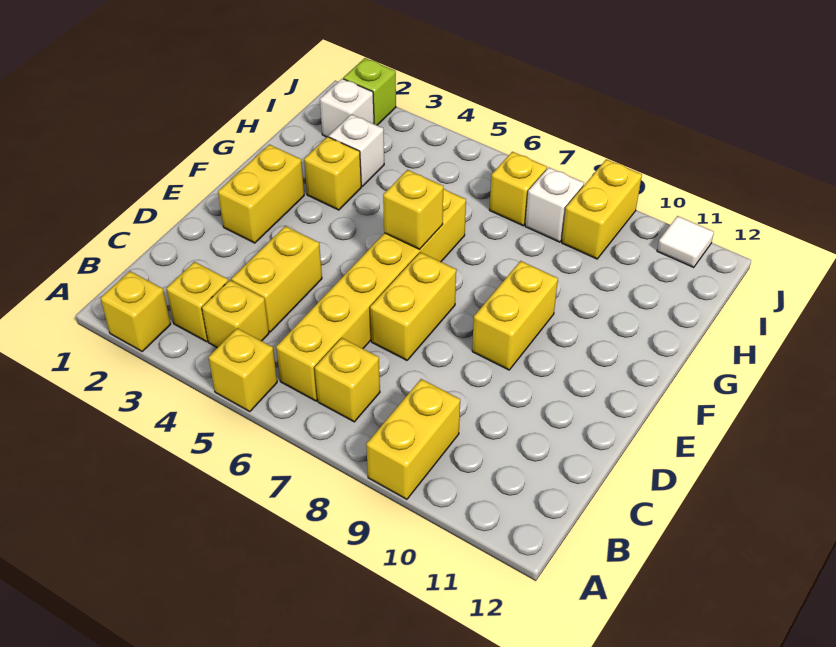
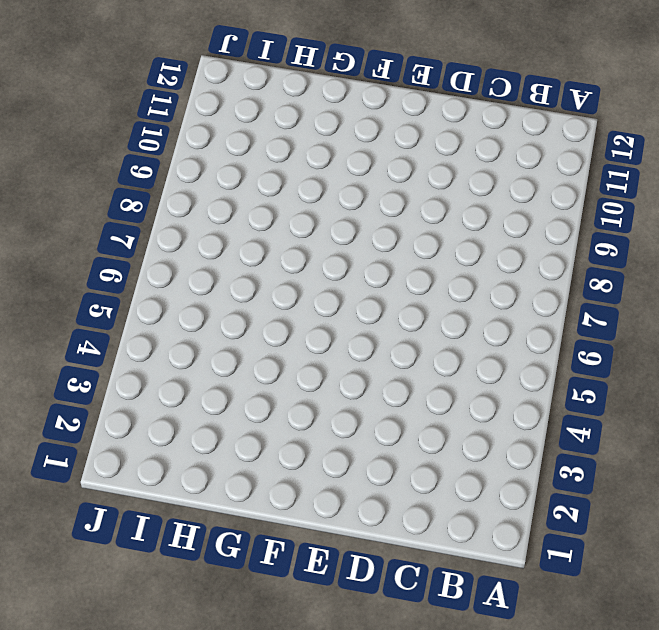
none -> yellow brick A2 level 1
none -> yellow brick A5 level 1
none -> yellow brick A9:B9 level 1

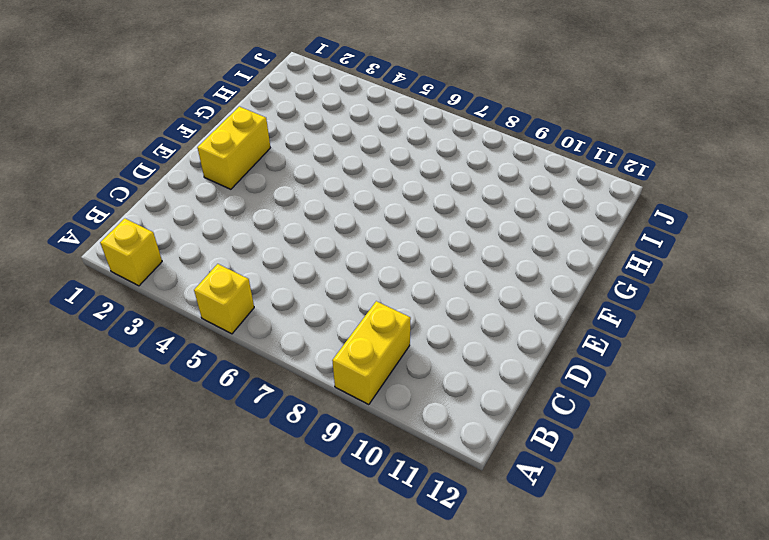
none -> yellow brick B3 level 1
none -> yellow brick B4 level 1
none -> yellow brick B6:G6 level 1

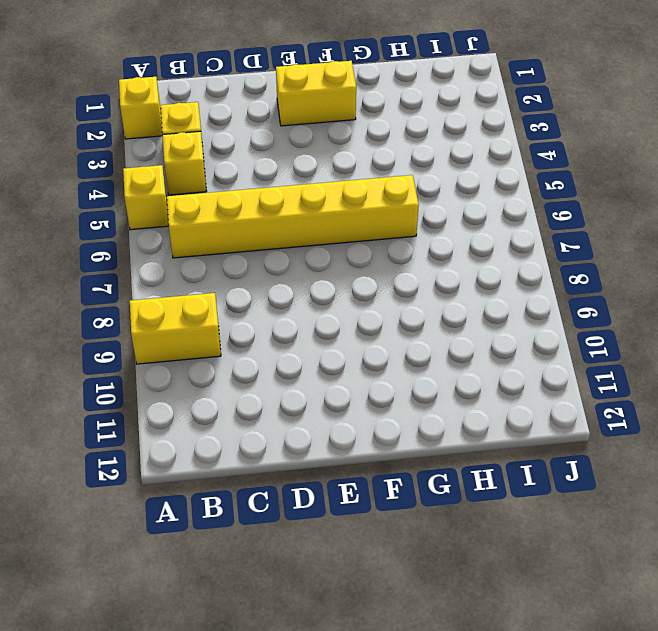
none -> yellow brick B7 level 1
none -> yellow brick C4:D4 level 1
none -> yellow brick D7:E7 level 1

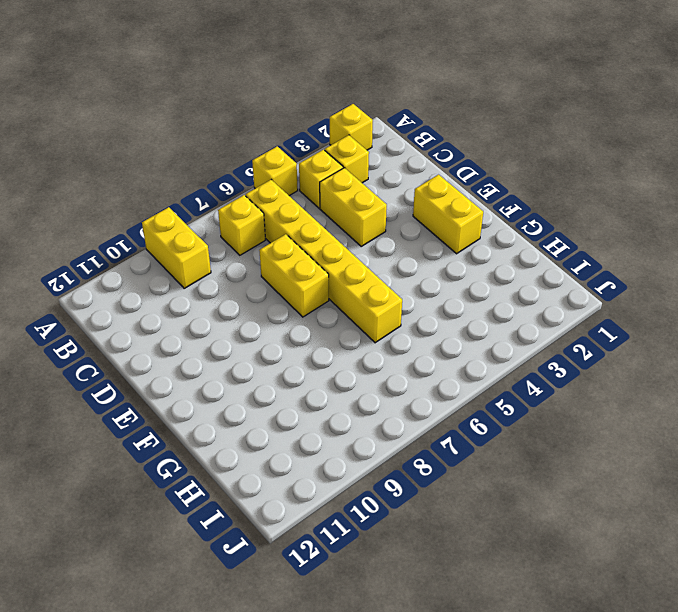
none -> yellow brick E9:F9 level 1
none -> yellow brick G3 level 1
none -> white brick H3 level 1

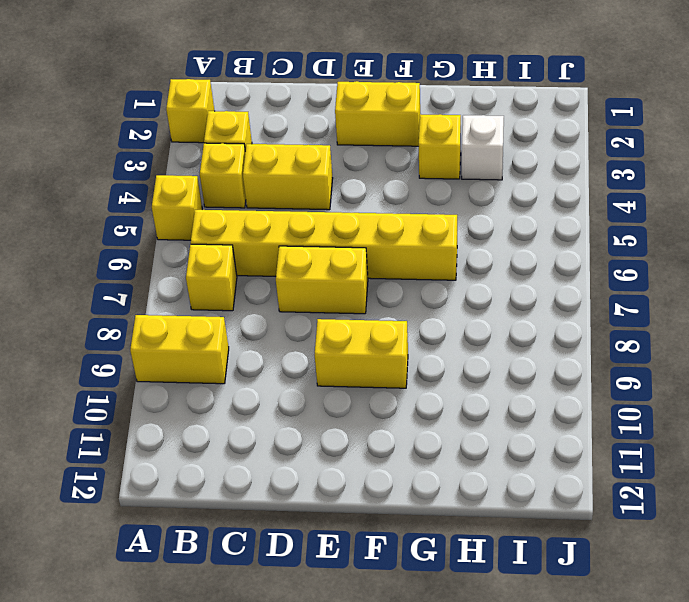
none -> white brick I2 level 1
none -> yellow brick I7 level 1
none -> white brick I8 level 1

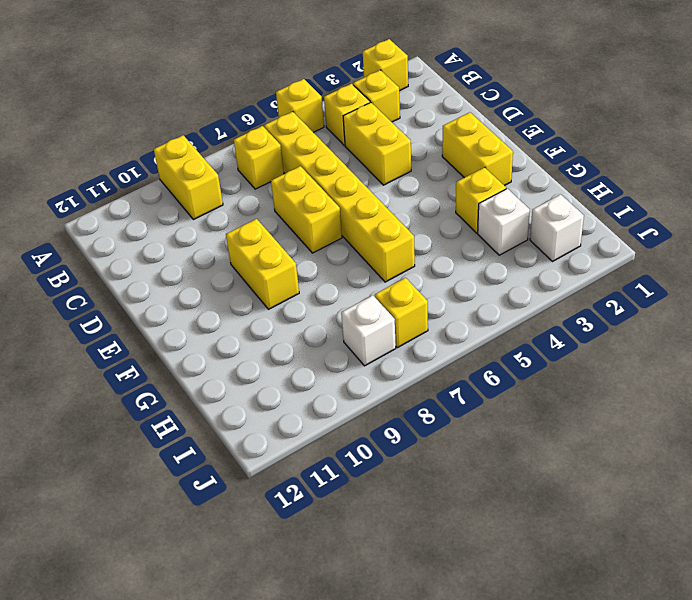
none -> yellow brick I9:J9 level 1
none -> lime brick J2 level 1
none -> white tile J11 level 1

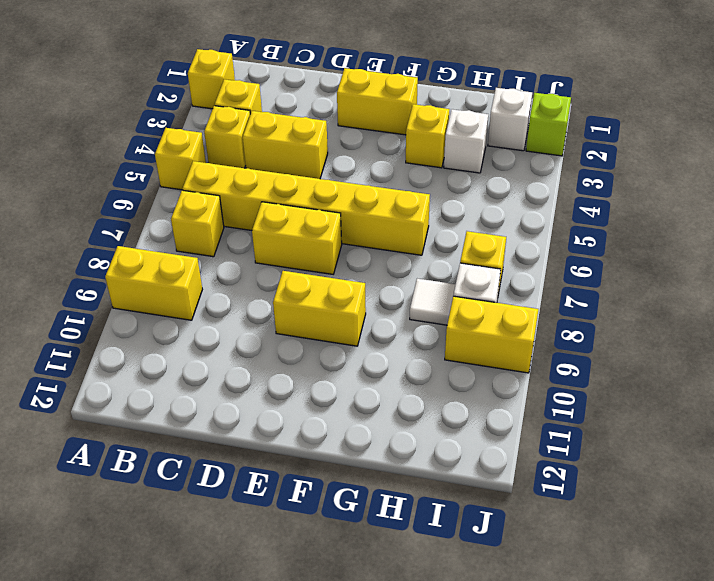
white tile H8 level 1 -> white tile J11 level 1
none -> yellow brick F6 level 2

